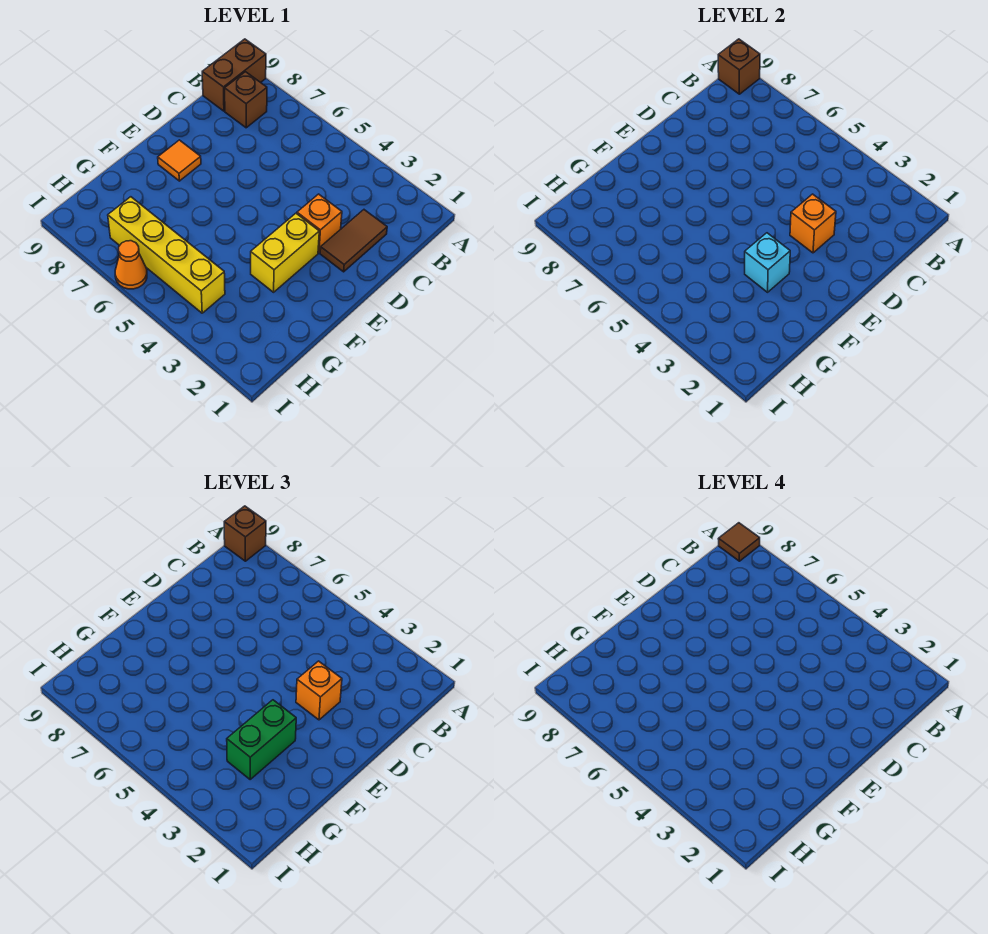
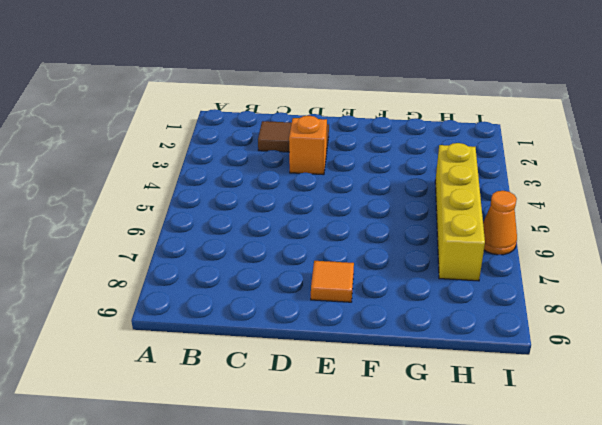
none -> brown brick A9:B9 level 1
none -> brown brick B8 level 1
none -> yellow brick E3:F3 level 1

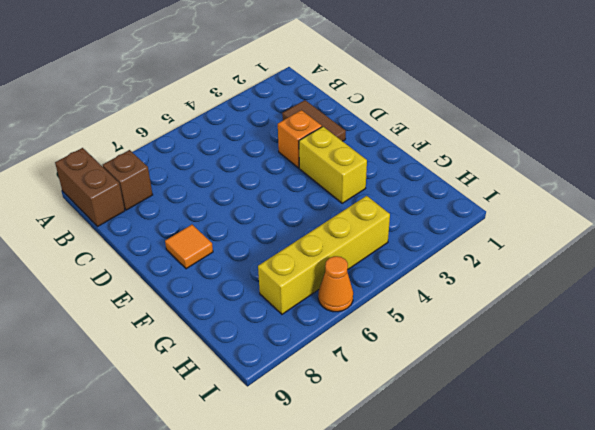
none -> brown brick A9 level 2
none -> orange brick D3 level 2
none -> cyan brick F3 level 2

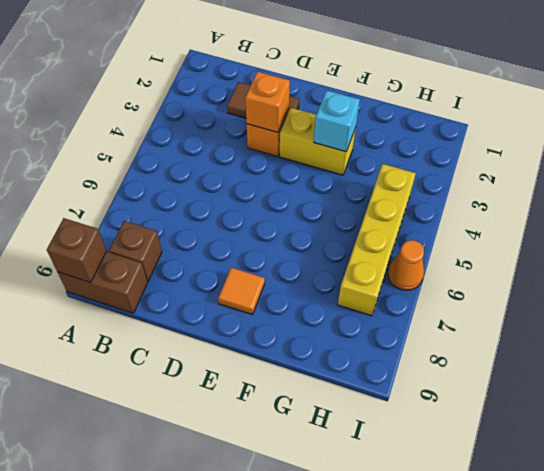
none -> brown brick A9 level 3
none -> orange brick D3 level 3
none -> green brick F3:G3 level 3

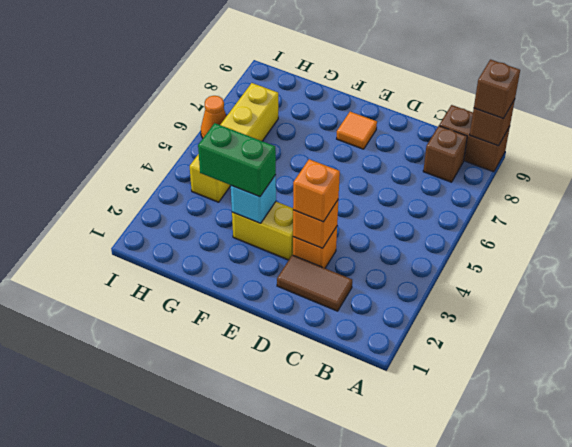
none -> brown tile A9 level 4

